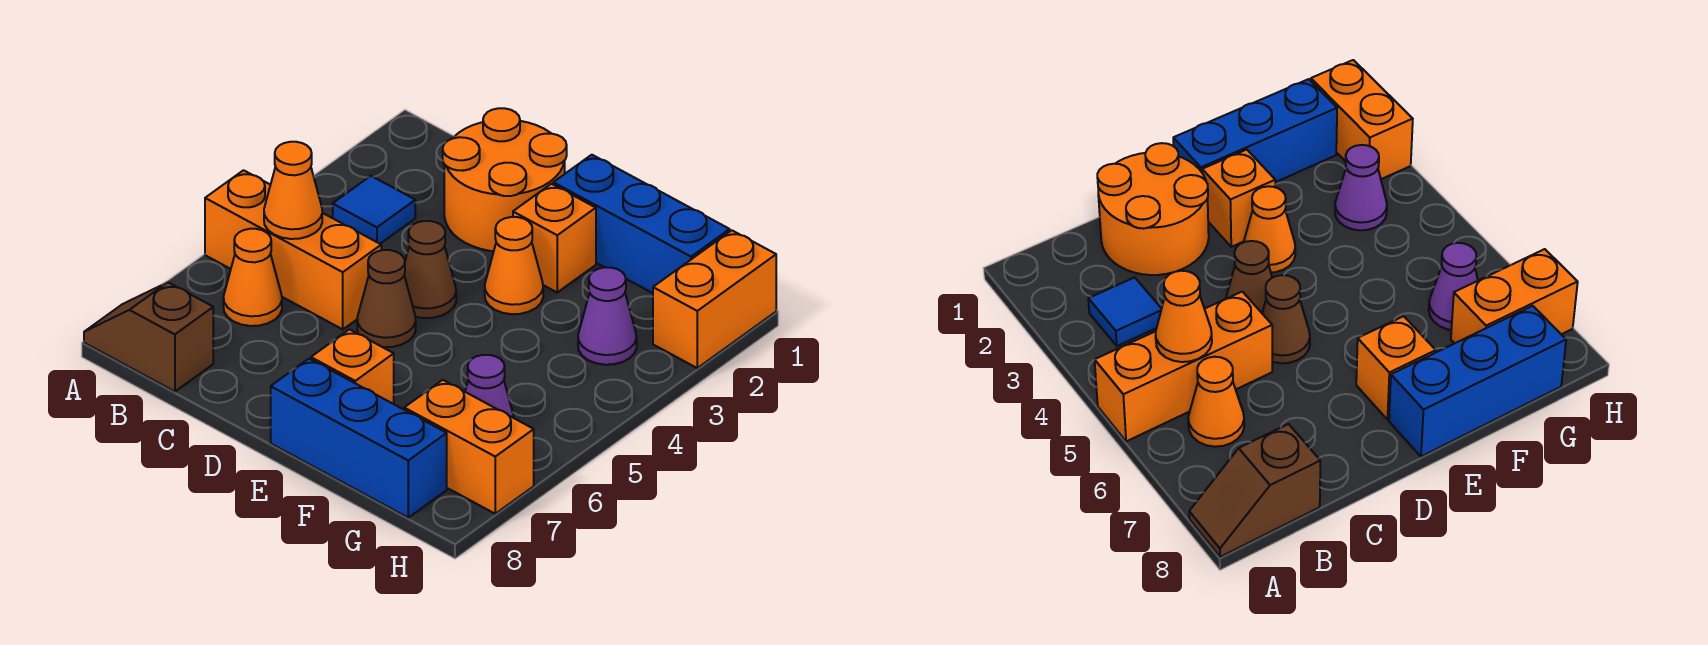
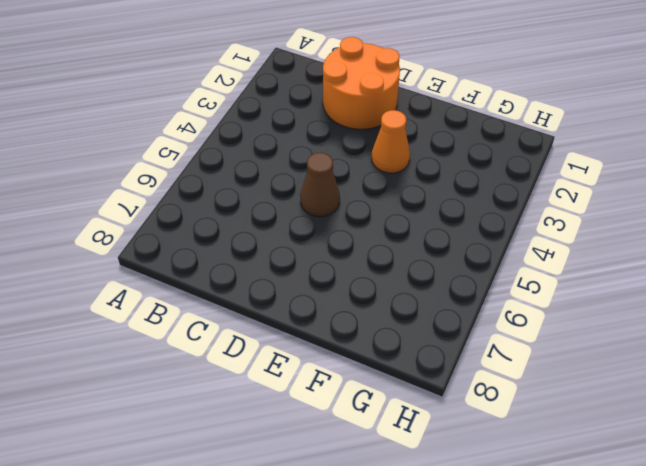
none -> orange brick A5:C5 level 1
none -> brown slope A8:B8 level 1 top B
none -> blue tile B3 level 1

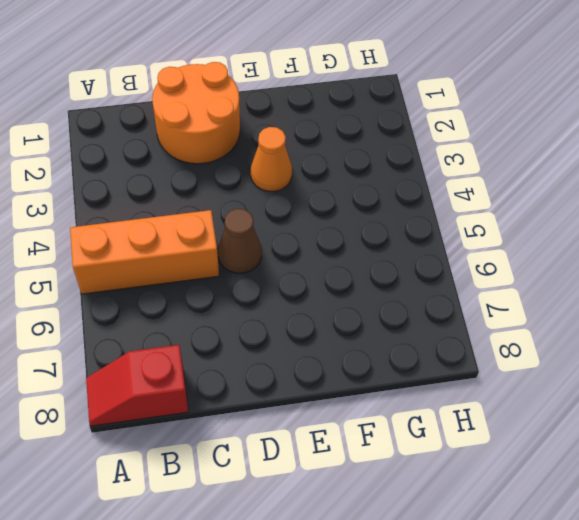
red slope A8:B8 level 1 top B -> brown slope A8:B8 level 1 top B
none -> blue tile B3 level 1
none -> orange cone B6 level 1
none -> brown cone D4 level 1

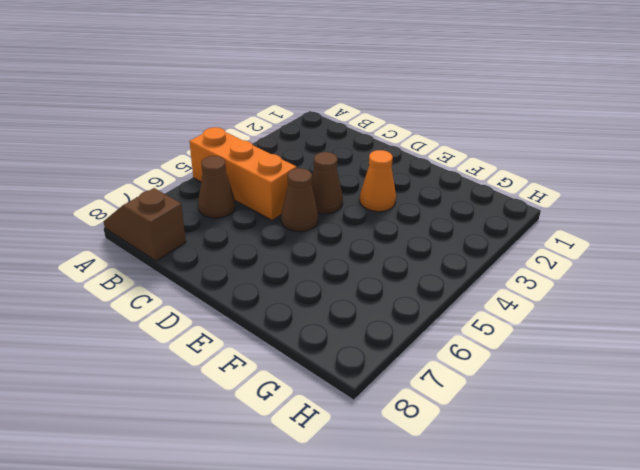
brown cone B6 level 1 -> orange cone B6 level 1
none -> blue tile B3 level 1
none -> orange round brick C1:D2 level 1
none -> blue brick E1:G1 level 1

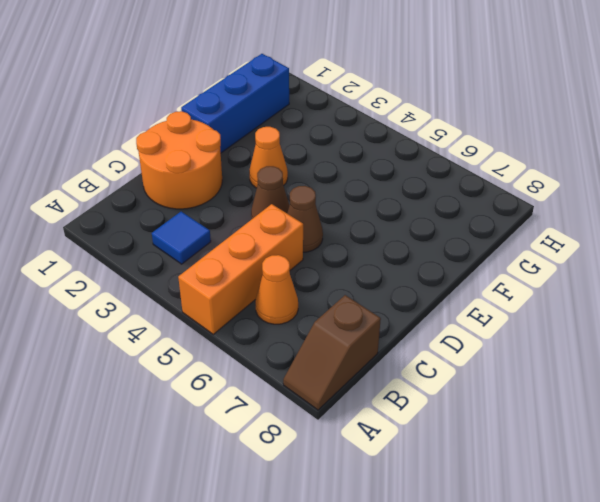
none -> orange brick E2 level 1
none -> orange brick E7 level 1
none -> blue brick E8:G8 level 1

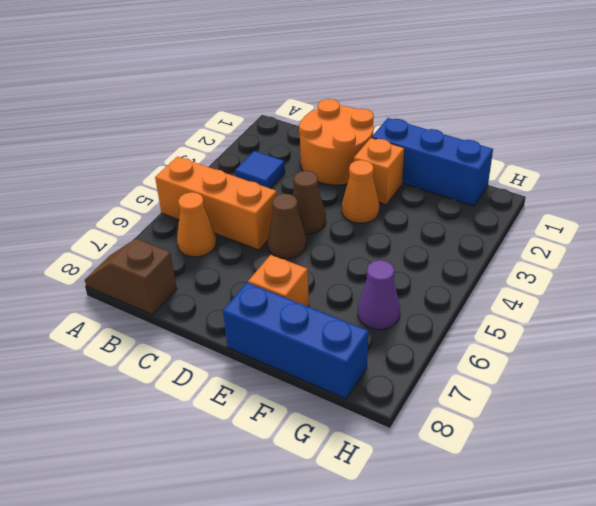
none -> purple cone G3 level 1
none -> orange brick G7:H7 level 1
none -> orange brick H1:H2 level 1

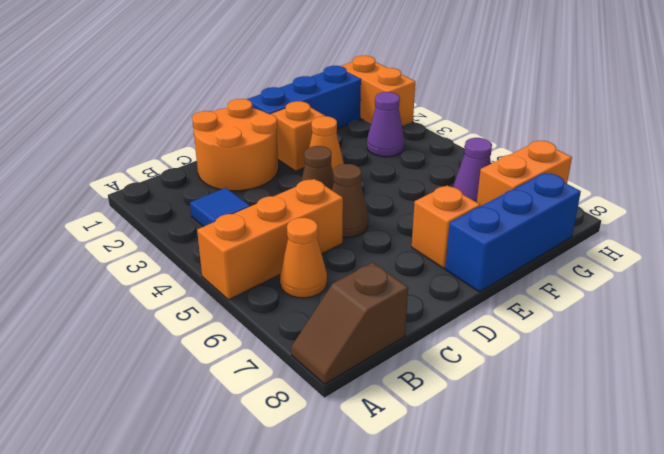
none -> orange cone B5 level 2

